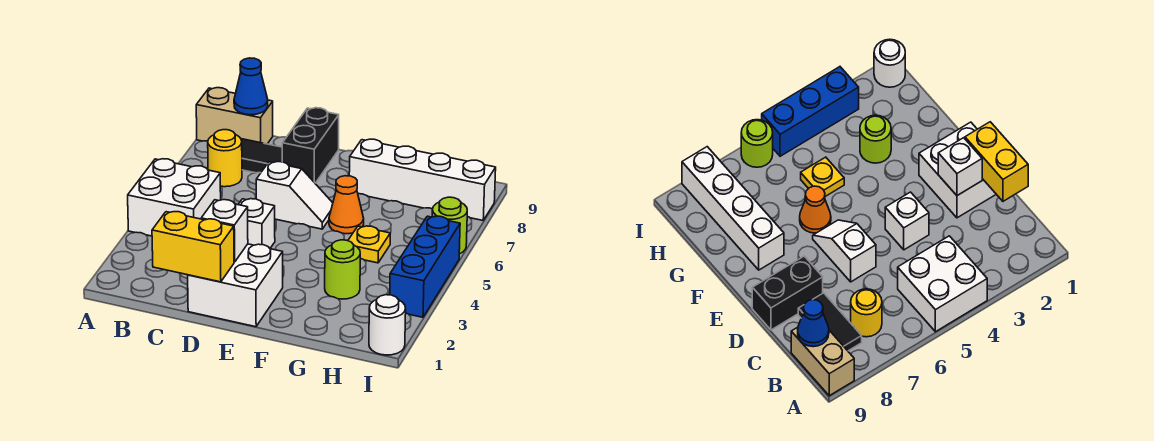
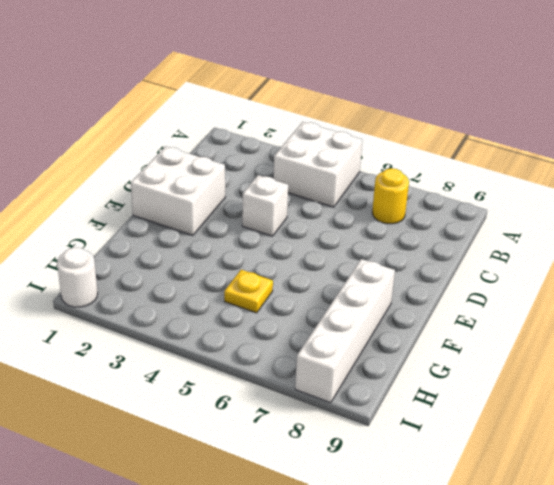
none -> tan brick A9:B9 level 1
none -> black tile B8:C8 level 1
none -> white slope D6:E6 level 1 top D

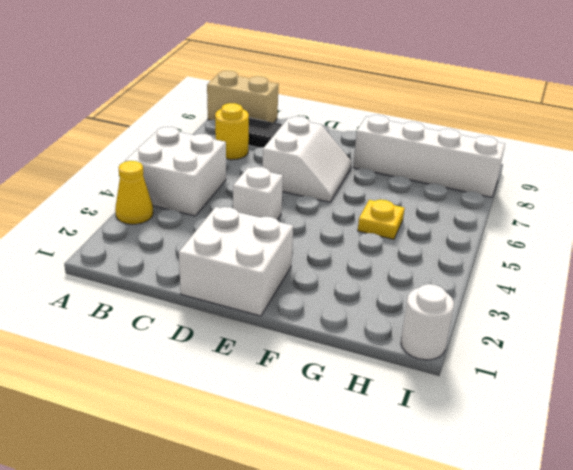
yellow cone A3 level 1 -> none
white slope D6:E7 level 1 top D -> white slope D6:E6 level 1 top D
none -> black brick D8:D9 level 1
none -> orange cone F6 level 1
none -> lime round brick G3 level 1

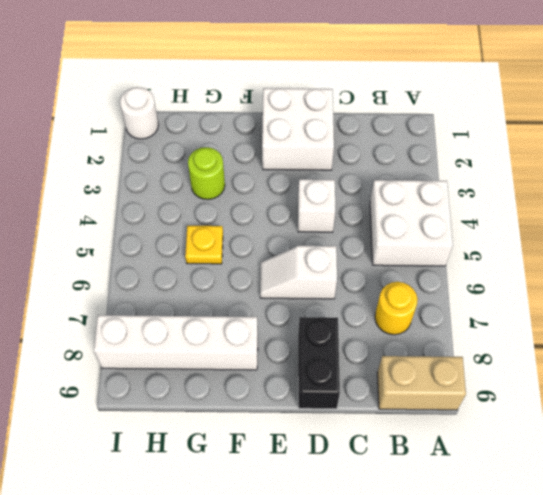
none -> black tile B8:C8 level 1
none -> orange cone F6 level 1
none -> blue brick I3:I5 level 1

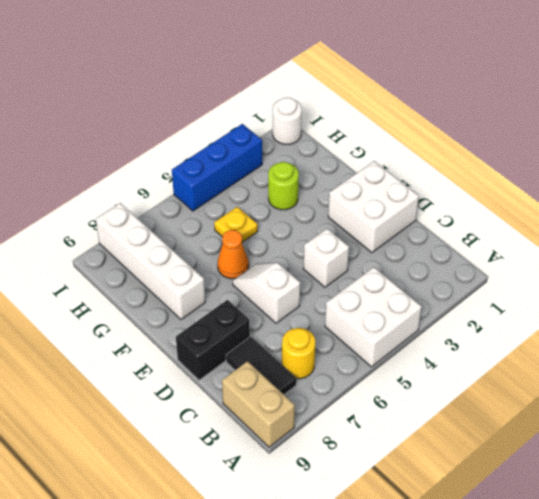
none -> lime round brick I6 level 1
none -> blue cone B9 level 2
none -> yellow brick C1:D1 level 2

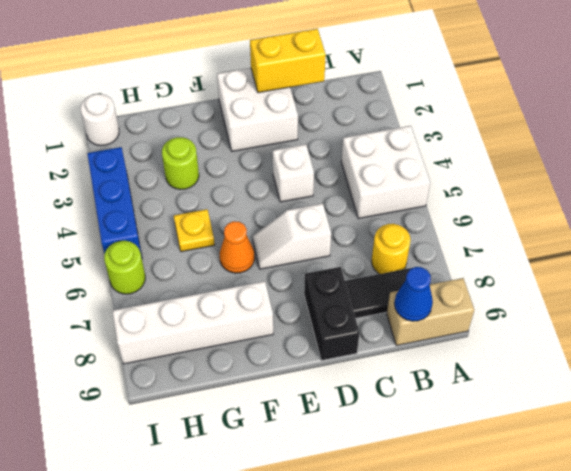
none -> white brick D2 level 2

